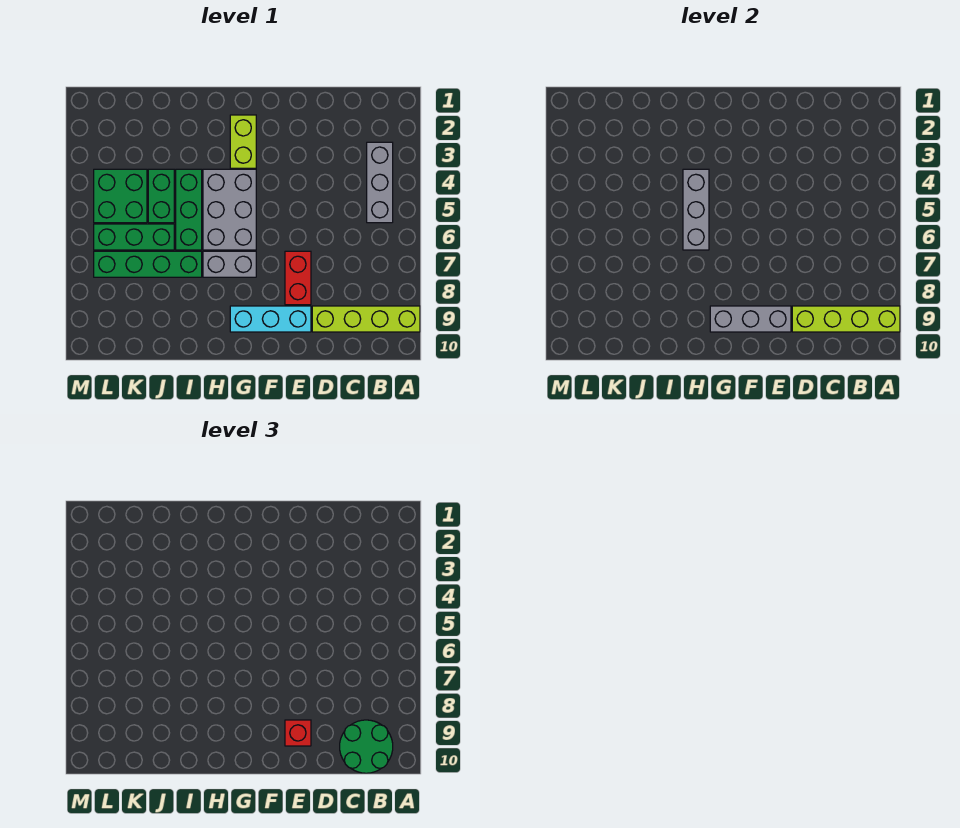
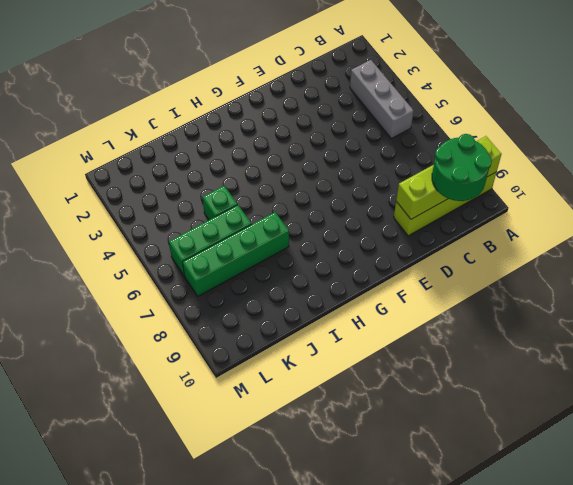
green brick J5 level 1 -> green brick J4:J5 level 1
none -> red brick E7:E8 level 1
none -> cyan brick E9:G9 level 1
none -> lime brick G2:G3 level 1

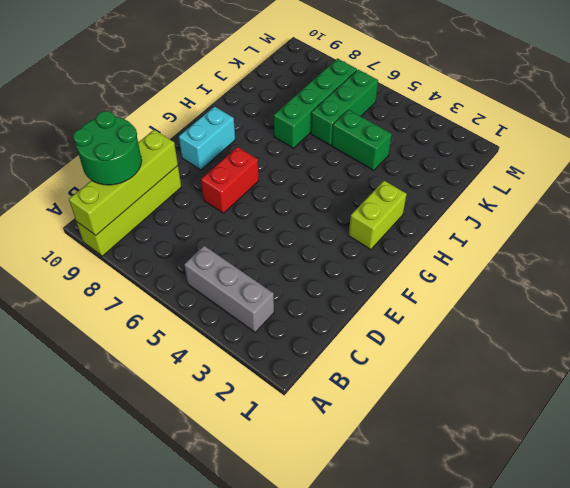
red brick E7:F7 level 1 -> red brick E7:E8 level 1
cyan brick F9:G9 level 1 -> cyan brick E9:G9 level 1
lime brick G2:H2 level 1 -> lime brick G2:G3 level 1
none -> grey brick G4:H6 level 1
none -> grey brick G7:H7 level 1
none -> green brick I4:I6 level 1

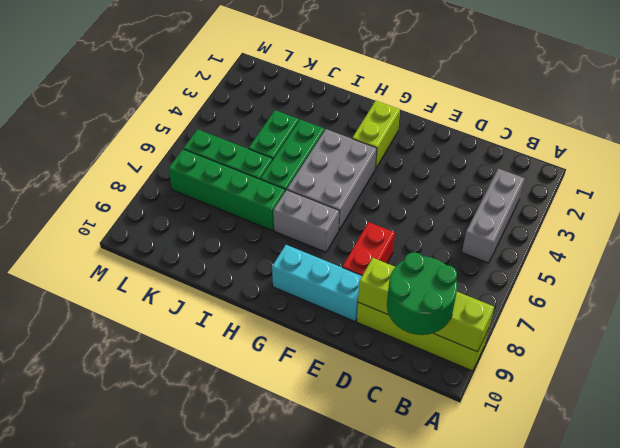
none -> green brick K4:L5 level 1
none -> grey brick E9:G9 level 2
none -> grey brick H4:H6 level 2

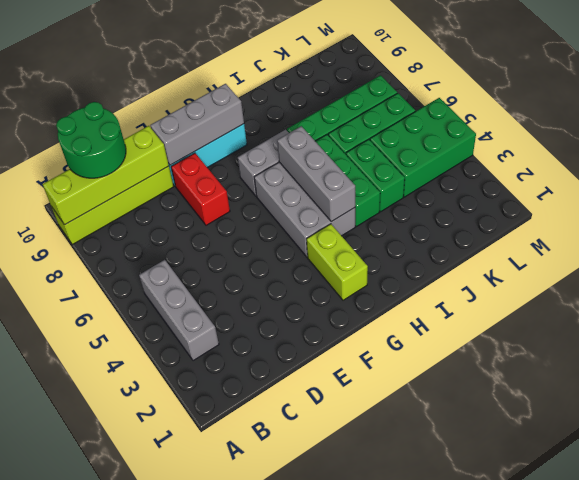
green brick K4:M5 level 1 -> green brick K4:L5 level 1
none -> red brick E9 level 3

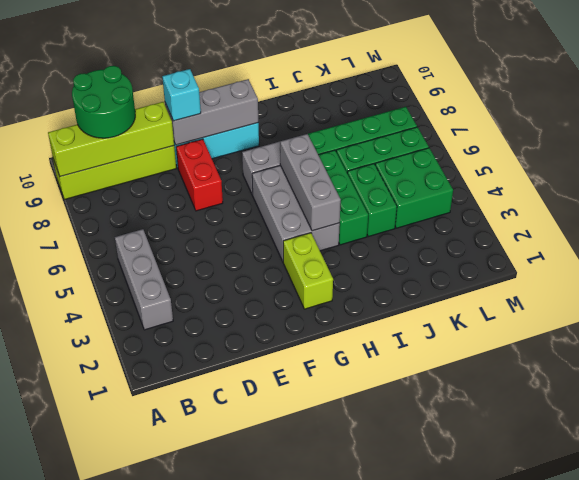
cyan brick E9 level 3 -> red brick E9 level 3

